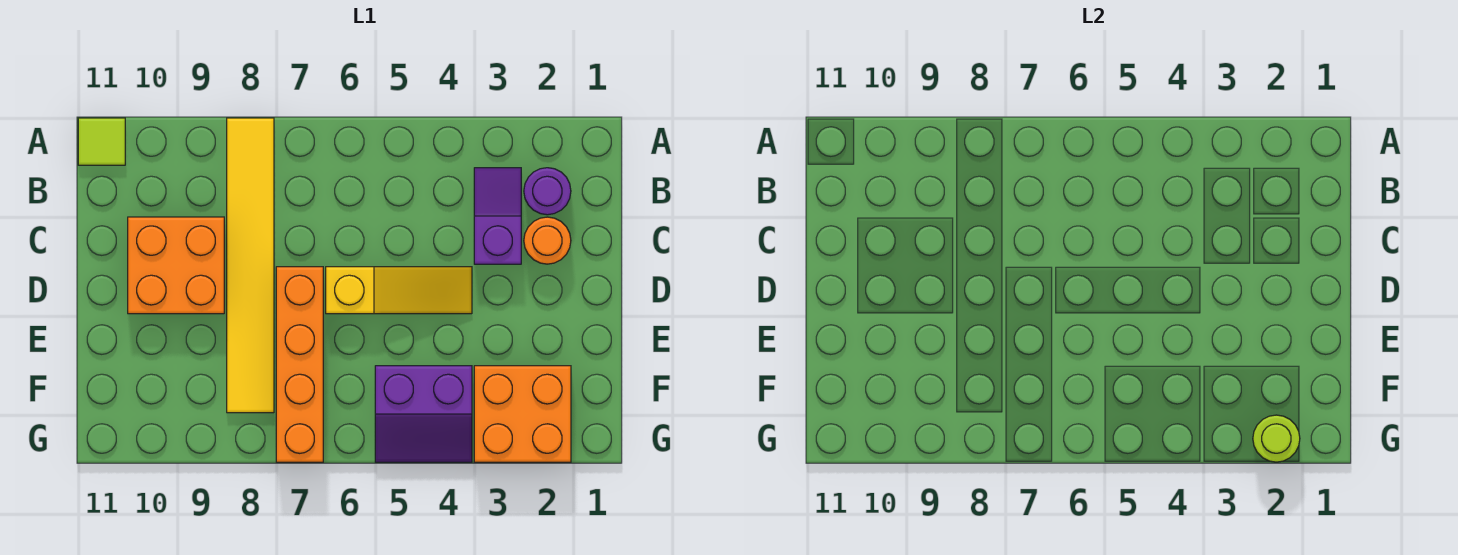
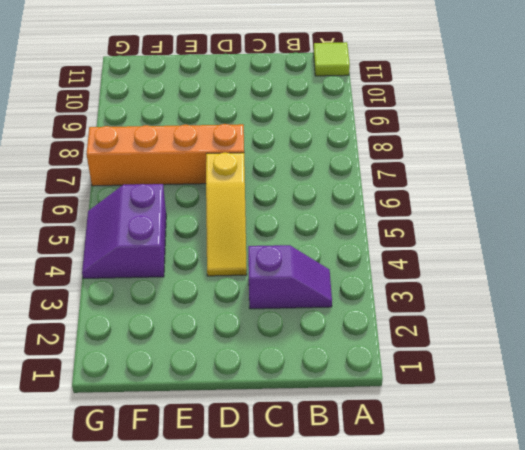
none -> yellow tile A8:F8 level 1
none -> purple round brick B2 level 1

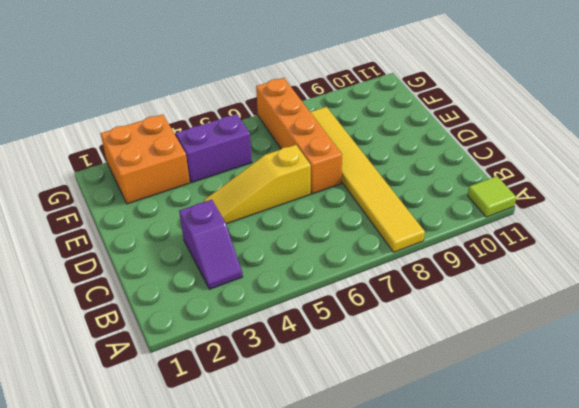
none -> purple round brick B2 level 1
none -> orange round brick C2 level 1

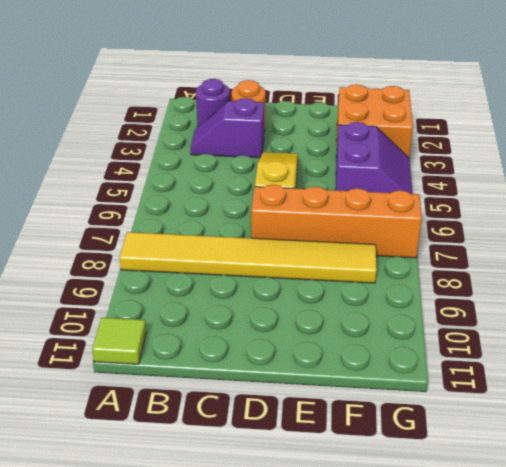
none -> orange brick C9:D10 level 1
none -> lime round brick G2 level 2

